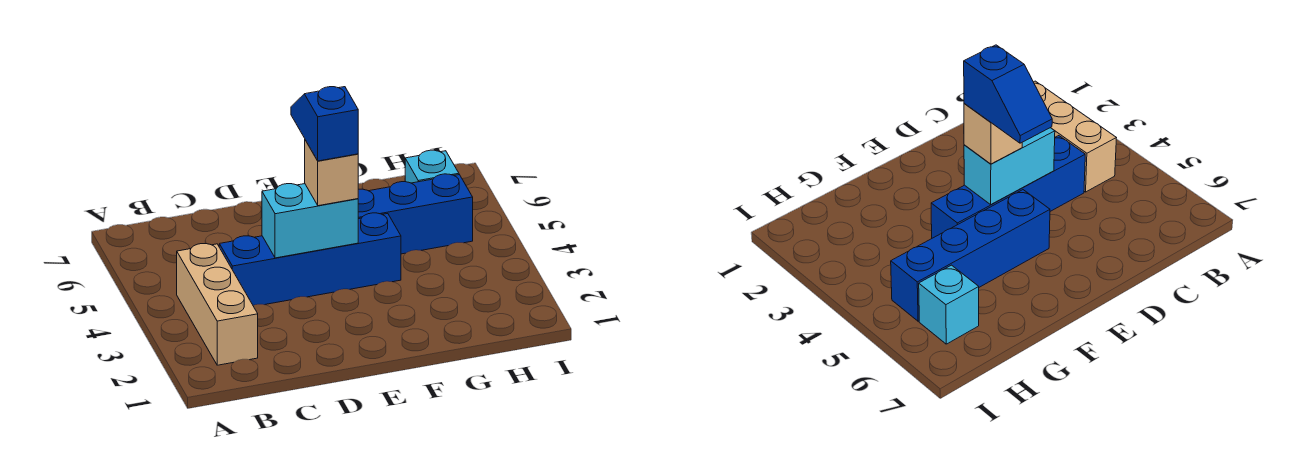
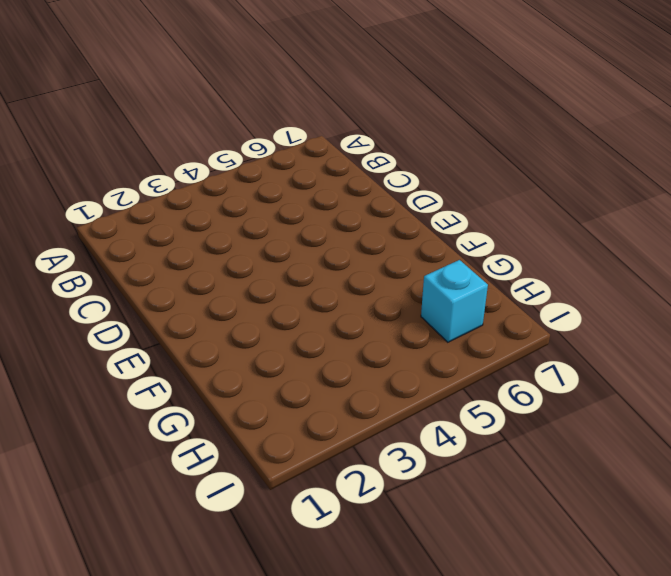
none -> tan brick B2:B4 level 1
none -> blue brick C4:F4 level 1

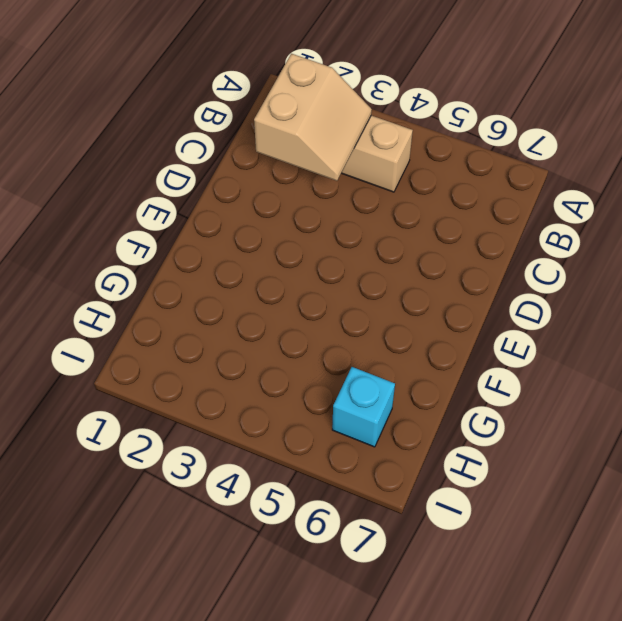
tan slope B2:C3 level 2 top 2 -> none
none -> blue brick C4:F4 level 1
none -> blue brick E5:H5 level 1

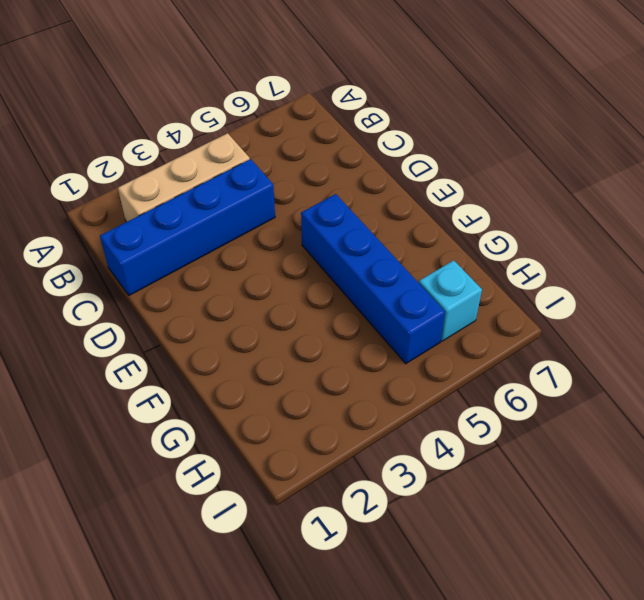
blue brick C1:C4 level 1 -> blue brick C4:F4 level 1
none -> cyan brick D4:E4 level 2
none -> tan brick E4 level 3

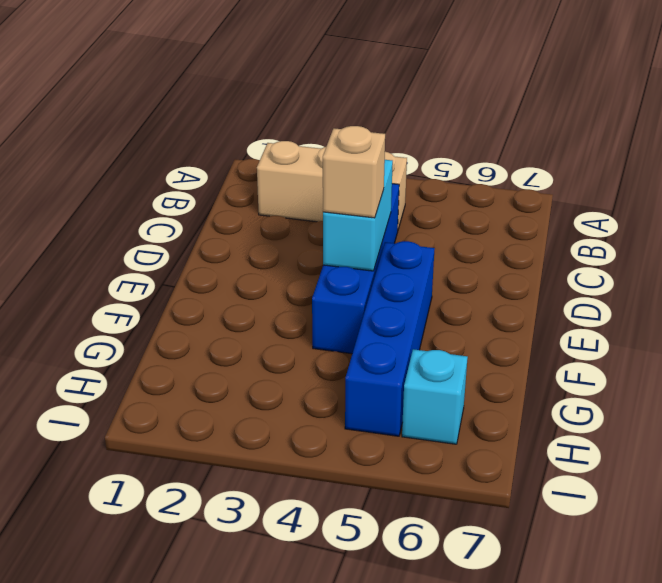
none -> blue slope E4:E5 level 4 top 4

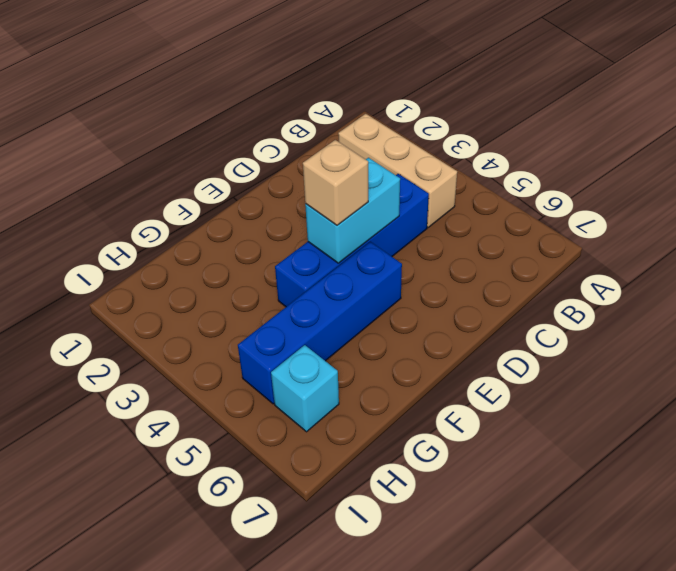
none -> blue slope E4:E5 level 4 top 4

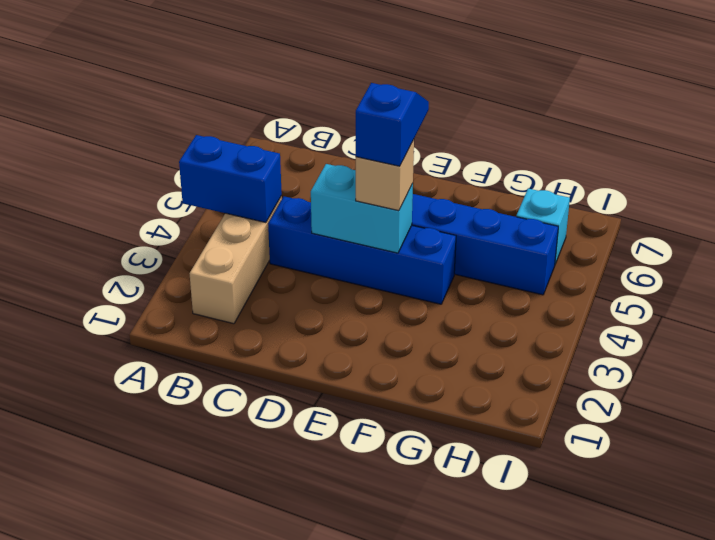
blue brick A4:B4 level 2 -> none

